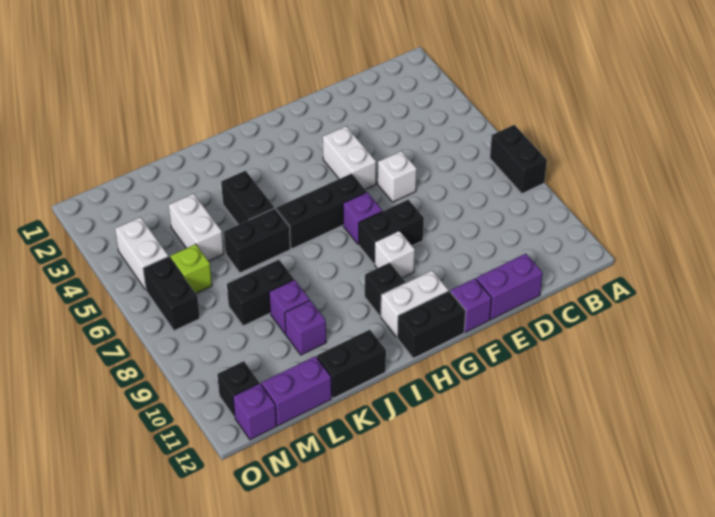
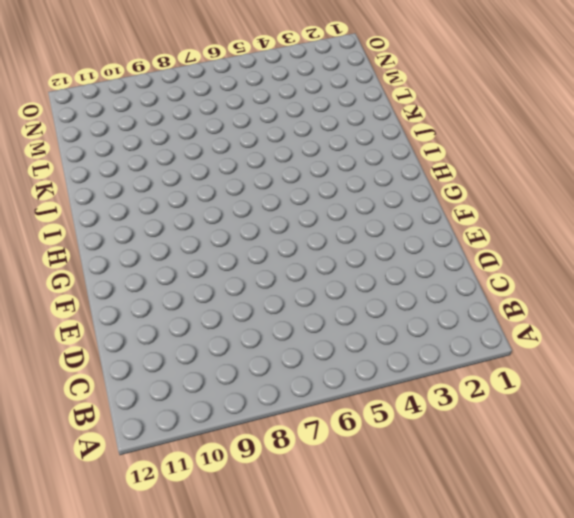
none -> black brick A7:A8 level 1
none -> purple brick D12:E12 level 1
none -> white brick E6 level 1

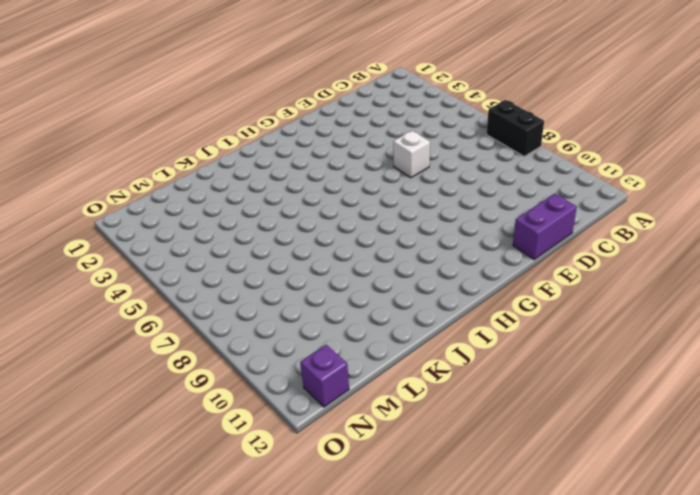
none -> white brick F4:F5 level 1
none -> black brick F8:G8 level 1
none -> purple brick F12 level 1

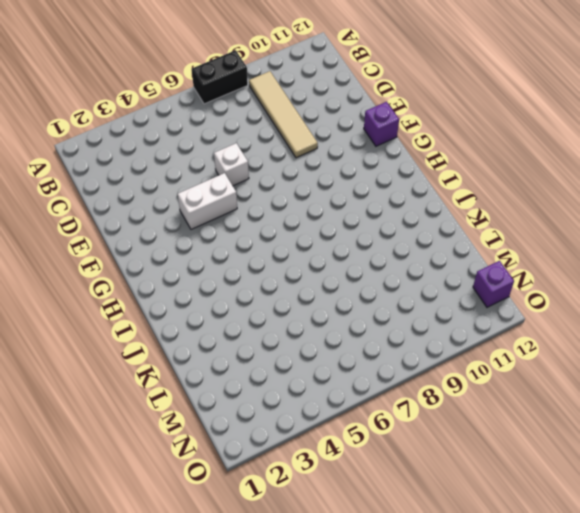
tan tile B9:E9 level 1 -> none
none -> purple brick D12:E12 level 1
none -> black brick F8:G8 level 1
none -> black brick G6:I6 level 1

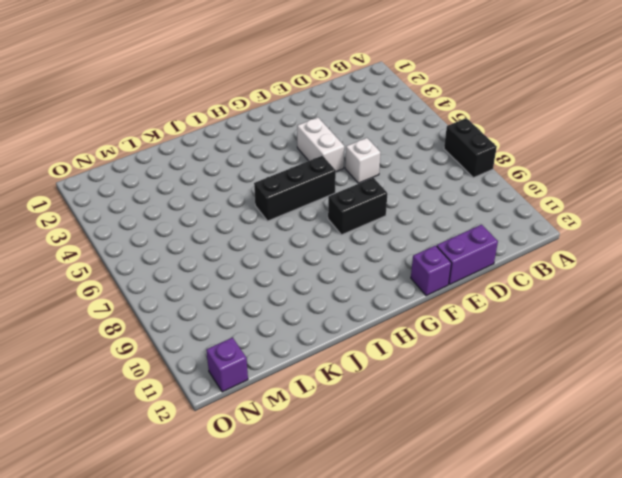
none -> purple brick G7 level 1
none -> white brick G9 level 1
none -> white brick G11:H11 level 1

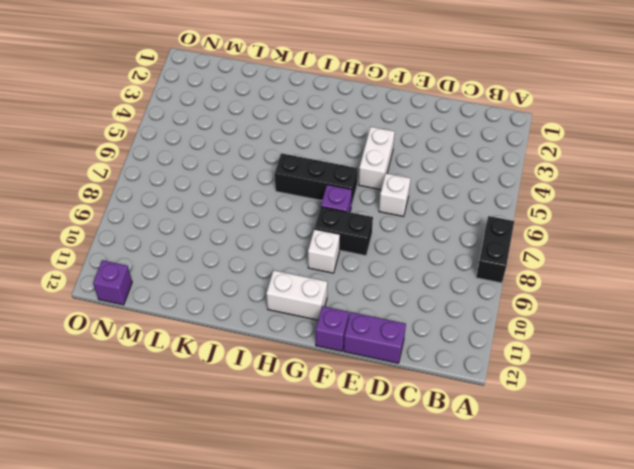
none -> black brick G12:H12 level 1
none -> black brick H10 level 1
none -> black brick J4:J5 level 1

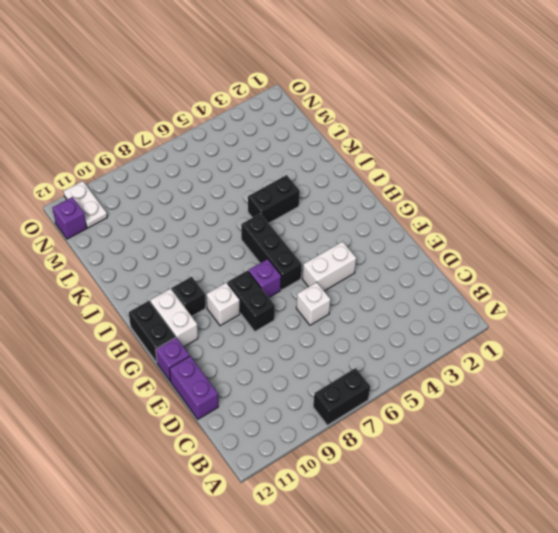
white plate N11:O11 level 1 -> black brick N11 level 1
none -> black brick J6:K6 level 1
none -> black brick J12:K12 level 1
none -> black brick K8:L8 level 1

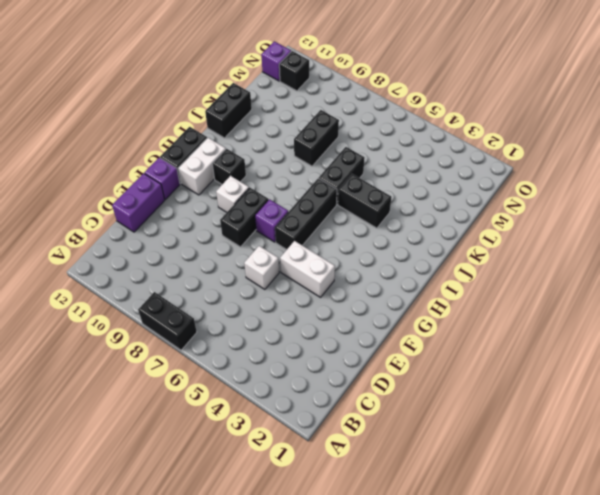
none -> purple brick K9 level 1
none -> purple brick K10 level 1
none -> white brick L4:L5 level 1

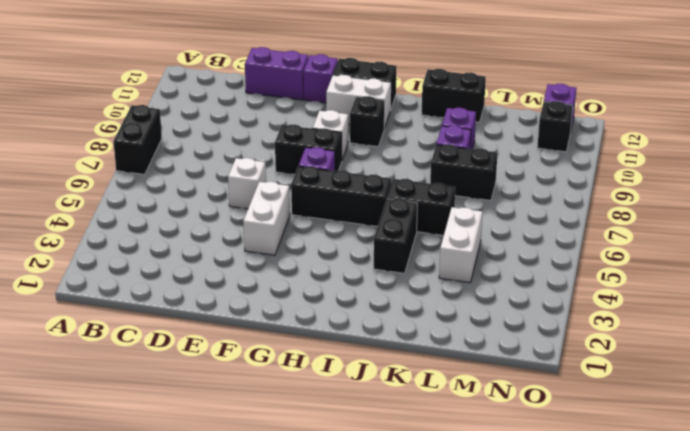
none -> purple brick L12:M12 level 1
none -> lime brick M6 level 1
none -> white brick N4:N5 level 1

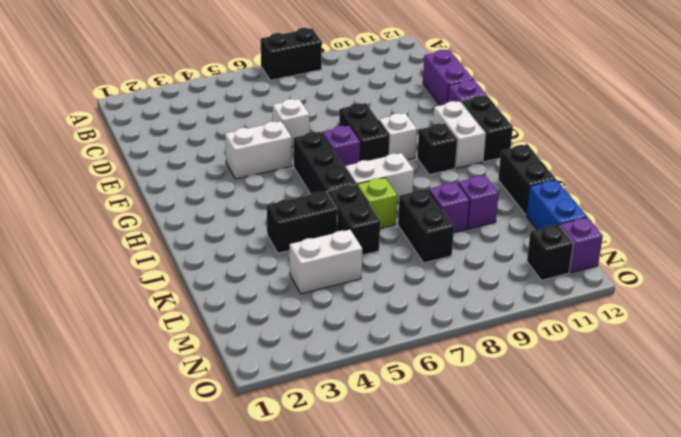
white brick I7:I8 level 1 -> white brick N4:N5 level 1
lime brick J7 level 1 -> lime brick M6 level 1
blue brick L12:M12 level 1 -> purple brick L12:M12 level 1
none -> black brick N6:N7 level 1

